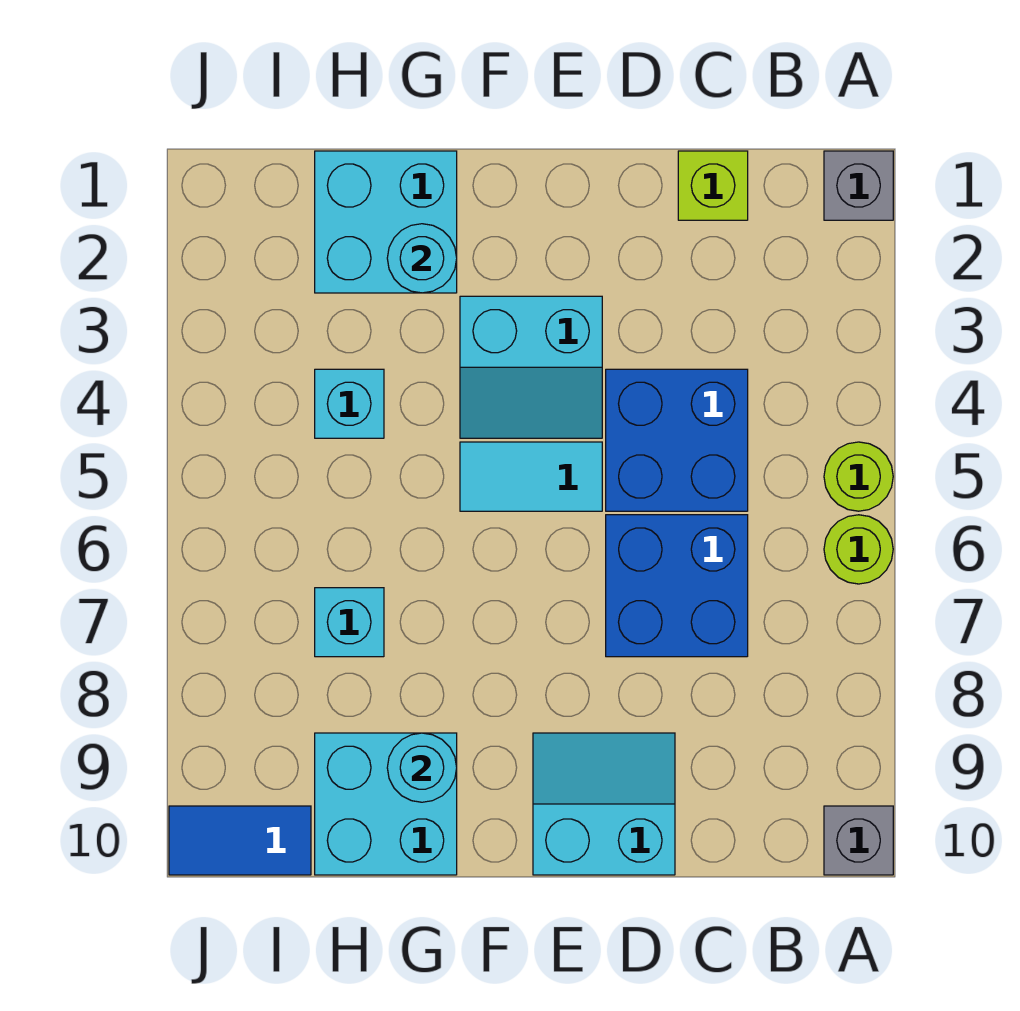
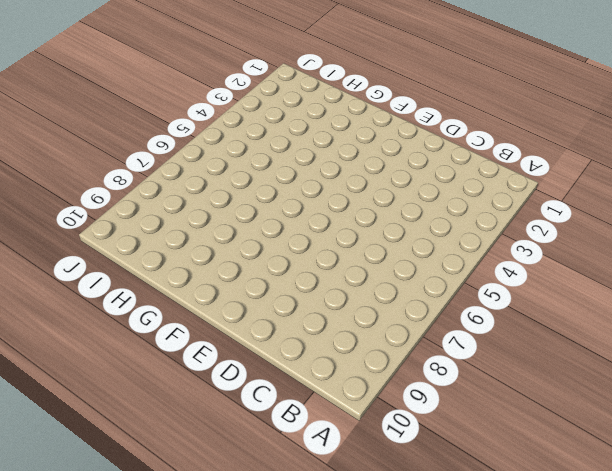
none -> grey brick A1 level 1
none -> lime round brick A5 level 1
none -> lime round brick A6 level 1

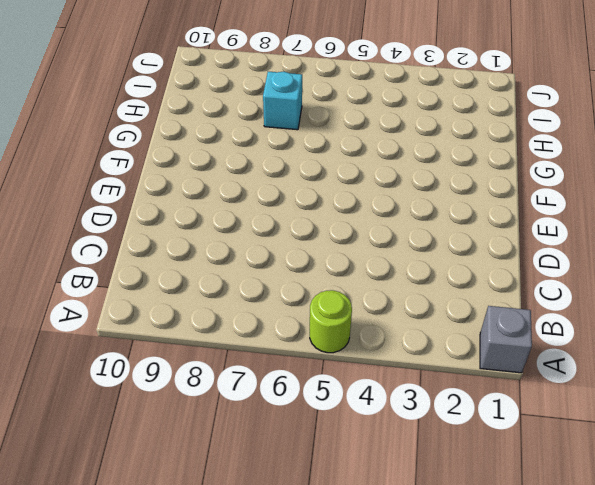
none -> lime round brick A6 level 1
none -> grey brick A10 level 1
none -> lime brick C1 level 1

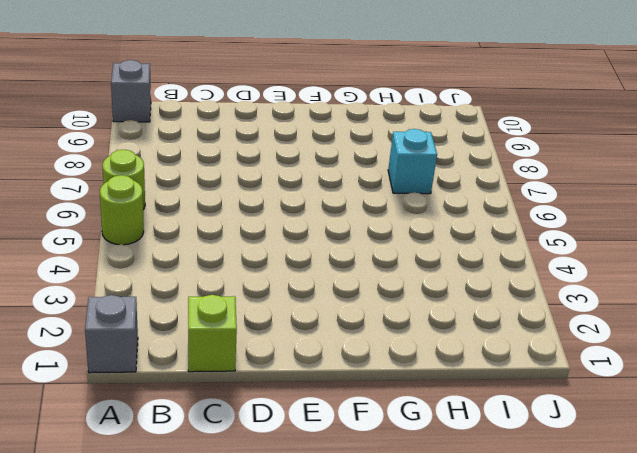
none -> blue brick C4:D5 level 1
none -> blue brick C6:D7 level 1
none -> cyan slope D9:E10 level 1 top 10

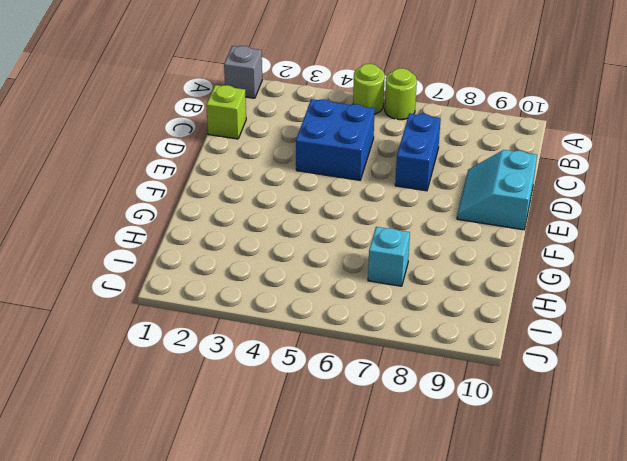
blue brick C7:D7 level 1 -> blue brick C6:D7 level 1
none -> grey brick A10 level 1
none -> cyan slope E3:F4 level 1 top 3
none -> cyan tile E5:F5 level 1

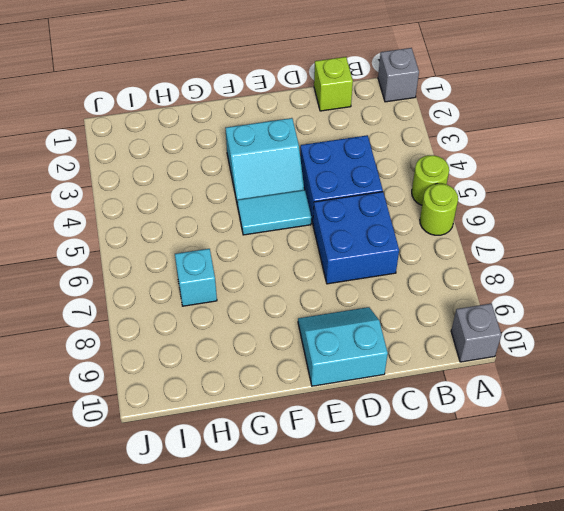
none -> cyan brick G1:H2 level 1
none -> cyan brick G9:H10 level 1
none -> cyan brick H4 level 1

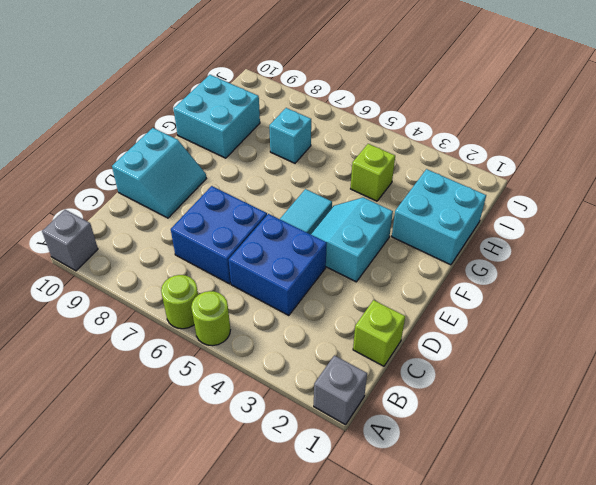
lime brick H4 level 1 -> cyan brick H4 level 1
none -> blue tile I10:J10 level 1
none -> cyan round brick G2 level 2
none -> cyan round brick G9 level 2

